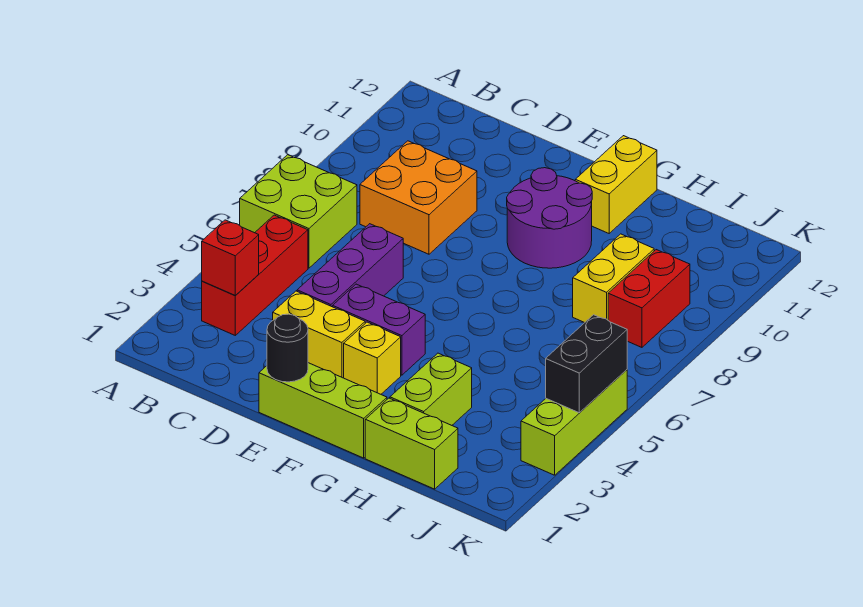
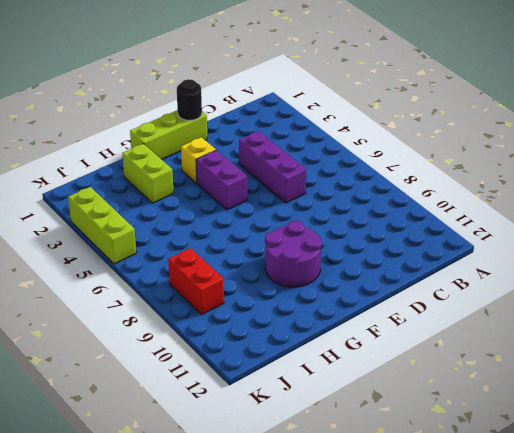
purple brick F4:F5 level 1 -> purple brick E4:F4 level 1
none -> lime brick A6:B7 level 1
none -> red brick B3:B5 level 1
none -> orange brick C8:D9 level 1

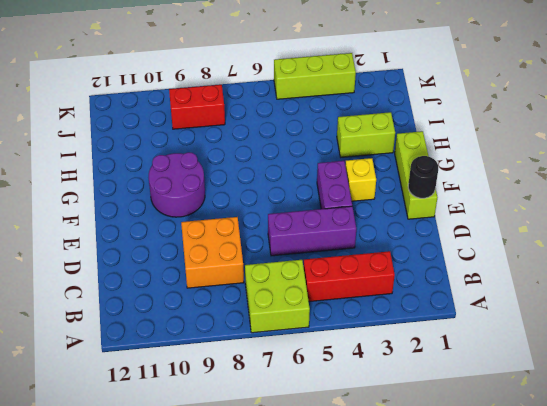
none -> yellow brick D3:E3 level 1
none -> yellow brick G11:G12 level 1
none -> lime brick H1:I1 level 1

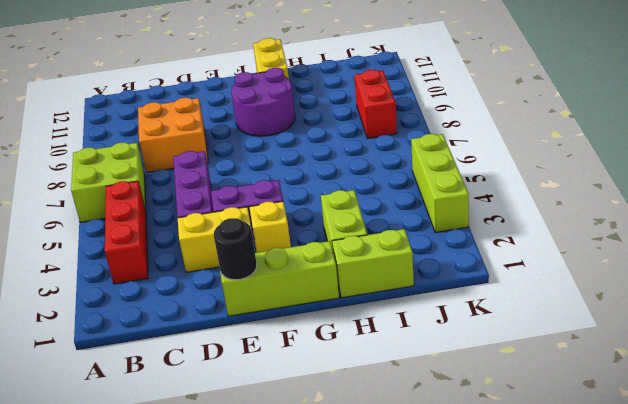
none -> yellow brick I8:I9 level 1
none -> red brick B3 level 2
none -> black brick K4:K5 level 2

